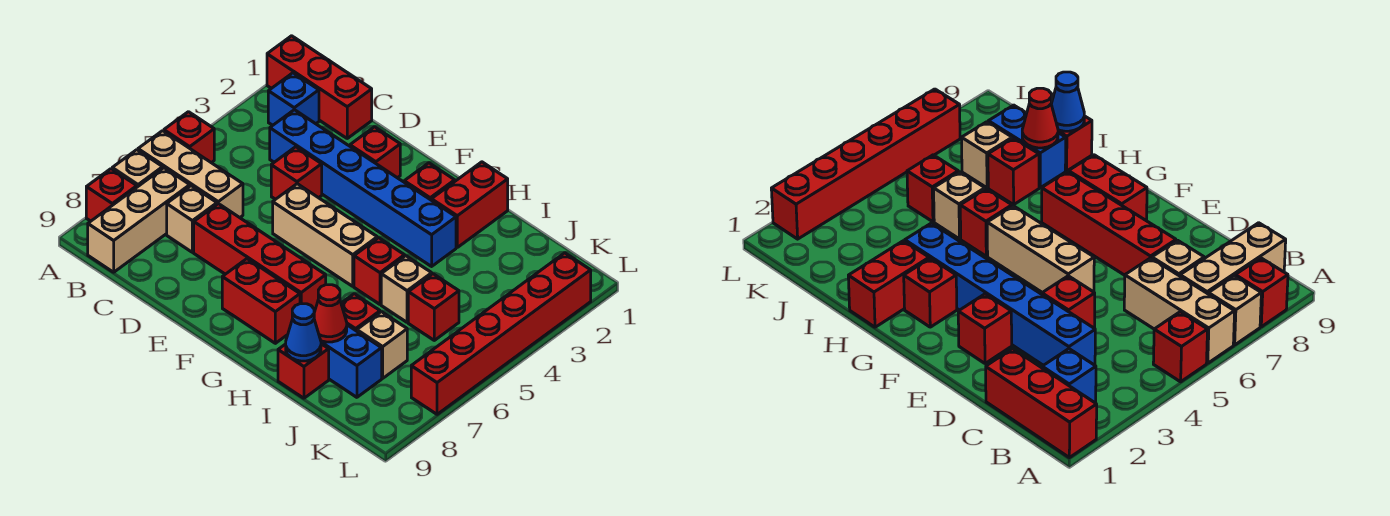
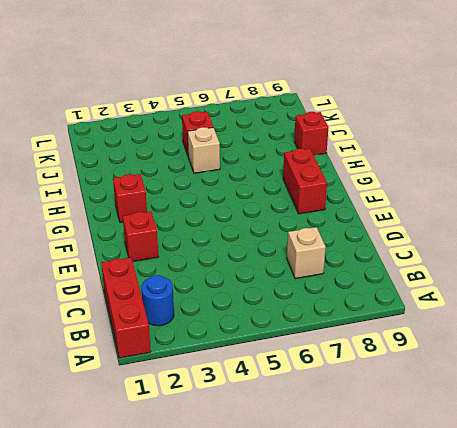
blue round brick B2 level 1 -> blue brick B2 level 1
none -> red brick A5 level 1
none -> tan brick A6:C6 level 1
none -> tan brick A7 level 1

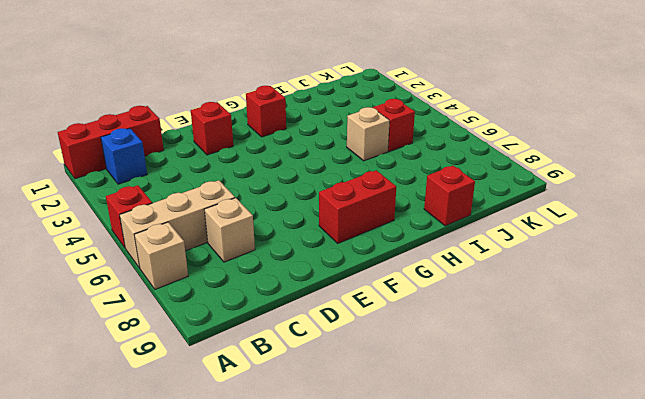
none -> red brick A8 level 1
none -> tan brick B7:B9 level 1
none -> blue brick C3:H3 level 1

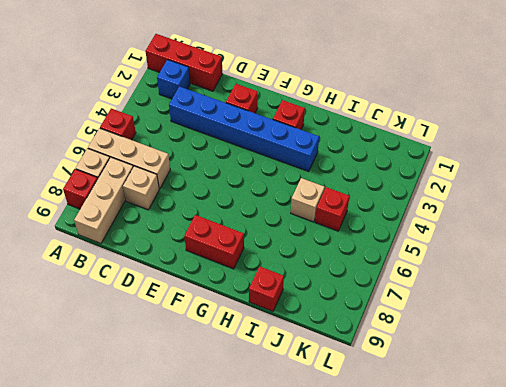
none -> red brick D4 level 1
none -> red brick D7:G7 level 1
none -> tan brick E5:G5 level 1

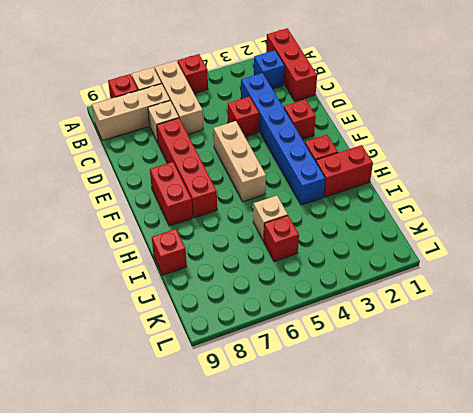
none -> red brick H5 level 1
none -> red brick I7 level 1
none -> blue brick I8:J8 level 1

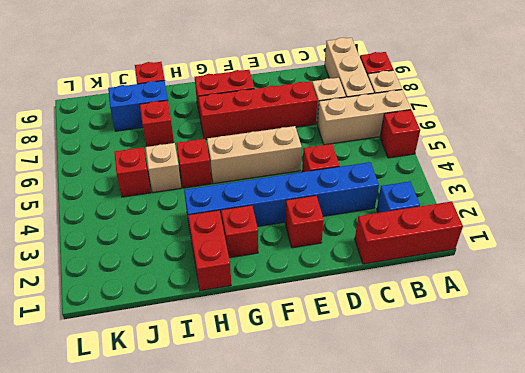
none -> tan brick J7 level 1
none -> red brick L2:L7 level 1
none -> red cone I8 level 2

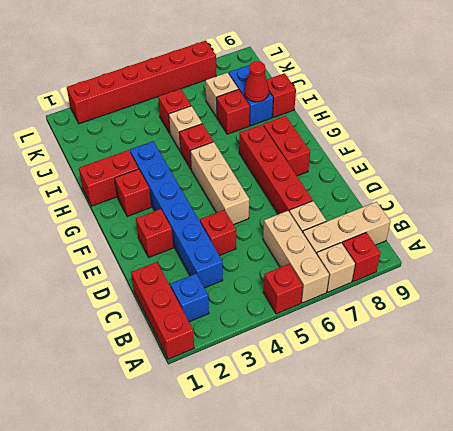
none -> blue cone I9 level 2

